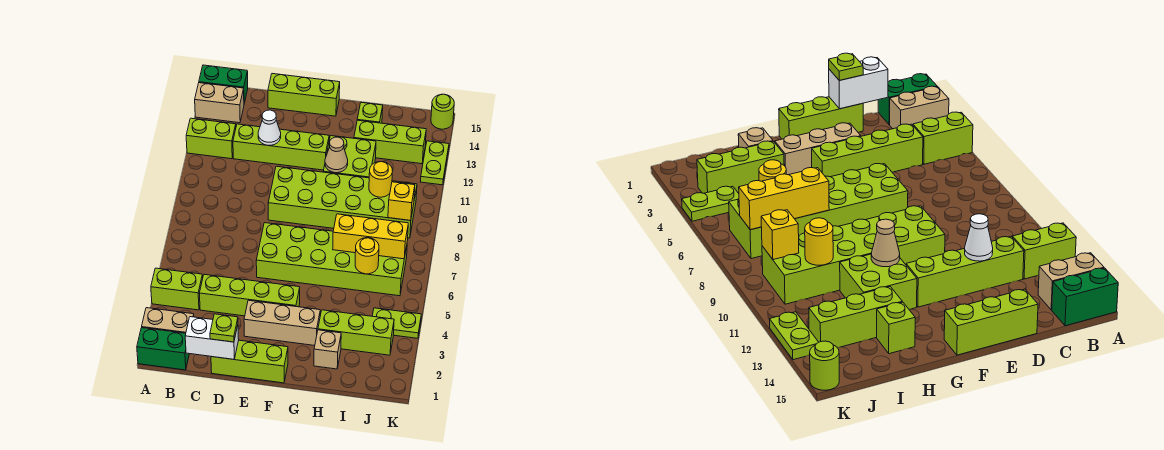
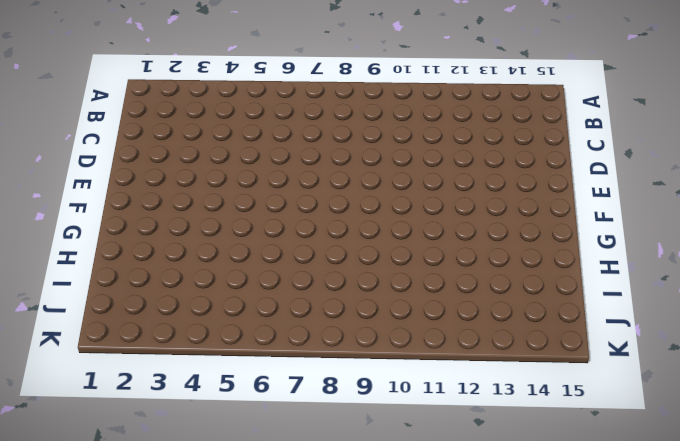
none -> green brick A1:B1 level 1
none -> tan brick A2:B2 level 1
none -> lime brick A4:B4 level 1

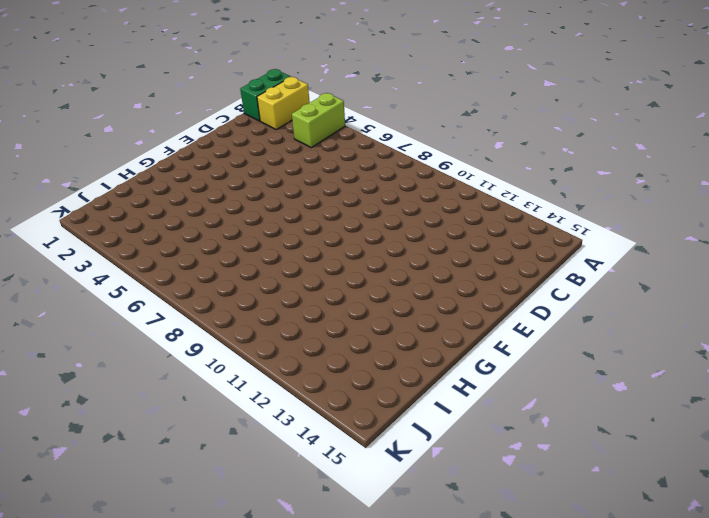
yellow brick A2:B2 level 1 -> tan brick A2:B2 level 1
none -> lime brick A12:B12 level 1
none -> tan brick A14:B14 level 1
none -> green brick A15:B15 level 1

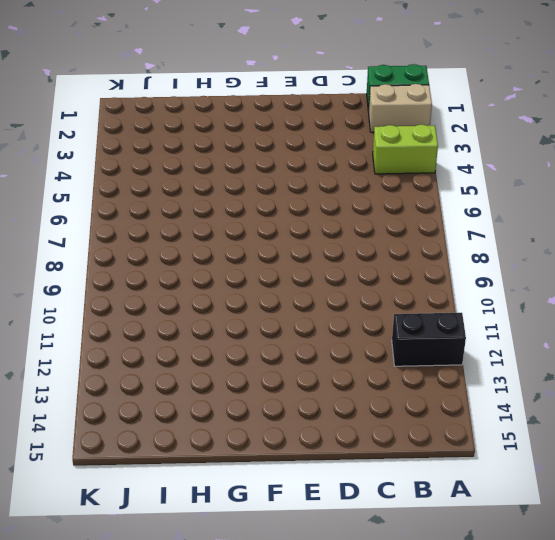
black brick A12:B12 level 1 -> lime brick A12:B12 level 1
none -> tan brick A14:B14 level 1
none -> green brick A15:B15 level 1
none -> lime brick C4:F4 level 1

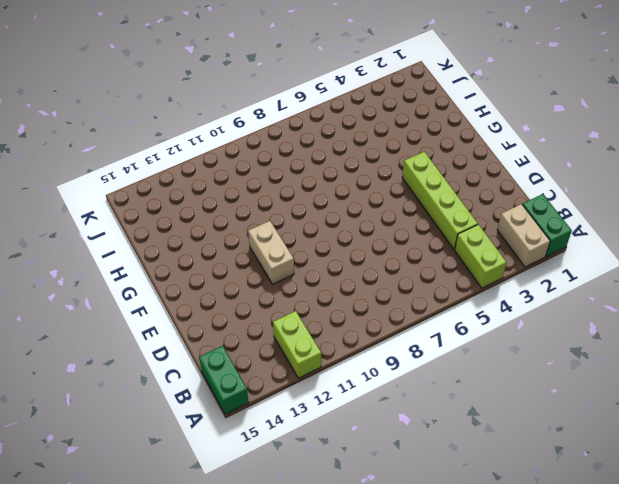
tan brick E11:F11 level 1 -> tan brick A14:B14 level 1
none -> lime brick C12:F12 level 1
none -> lime brick D1:F1 level 1
none -> lime brick D15:F15 level 1

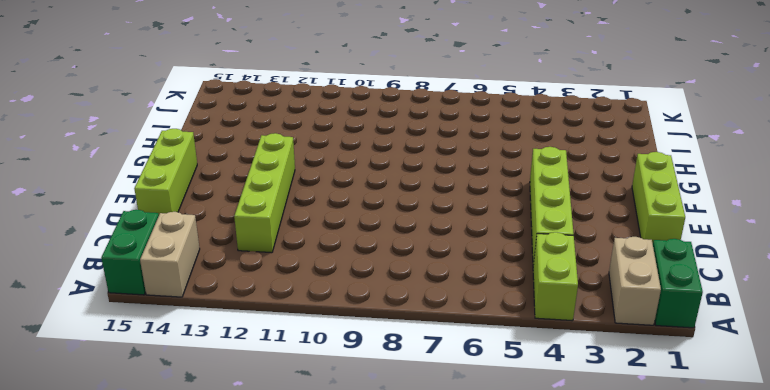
none -> lime brick A12:B12 level 1
none -> tan brick E3:G3 level 1
none -> lime brick E6:J7 level 1

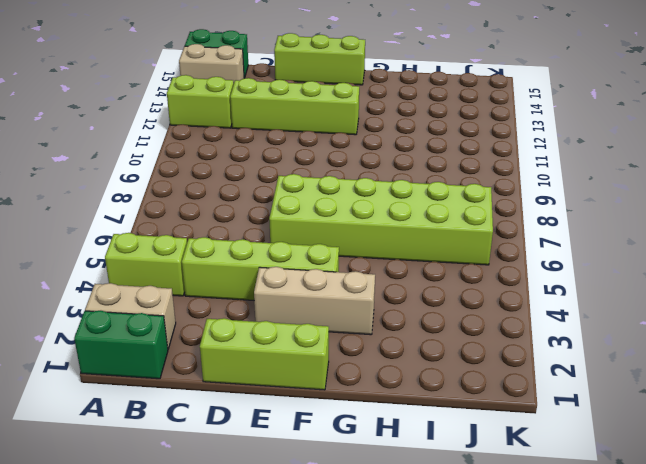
none -> lime brick E9:J10 level 1
none -> lime brick G11:H12 level 1
none -> tan brick H2 level 1

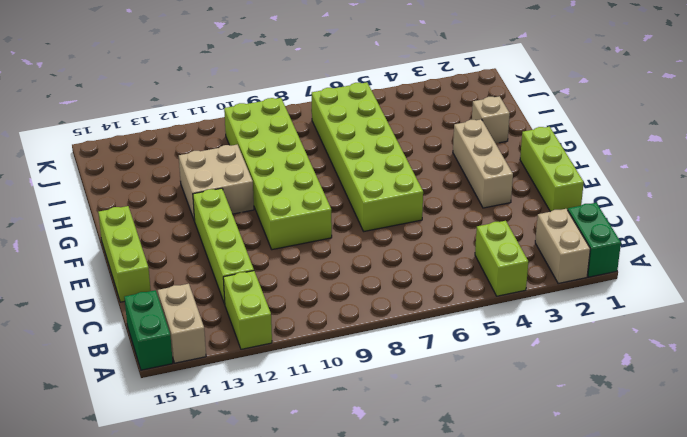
tan brick G11:H12 level 1 -> lime brick G11:H12 level 1
none -> lime brick C4:F4 level 1
none -> lime brick H3:J3 level 1
none -> lime brick H13:J13 level 1

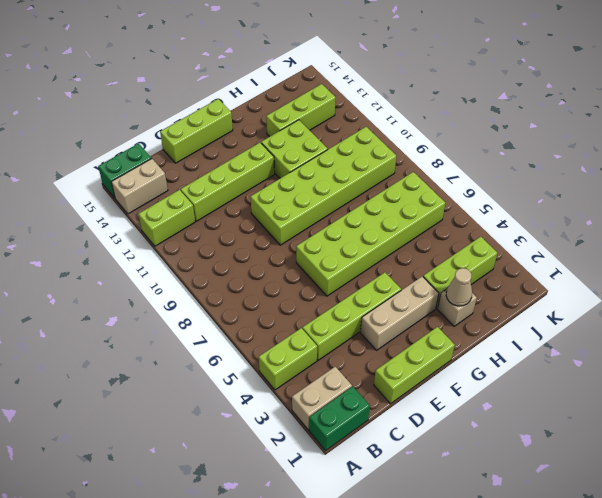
tan cone H2 level 2 -> tan cone G11 level 2
none -> lime brick H14 level 1
none -> lime plate J4:K4 level 1
none -> lime plate K12:K13 level 1

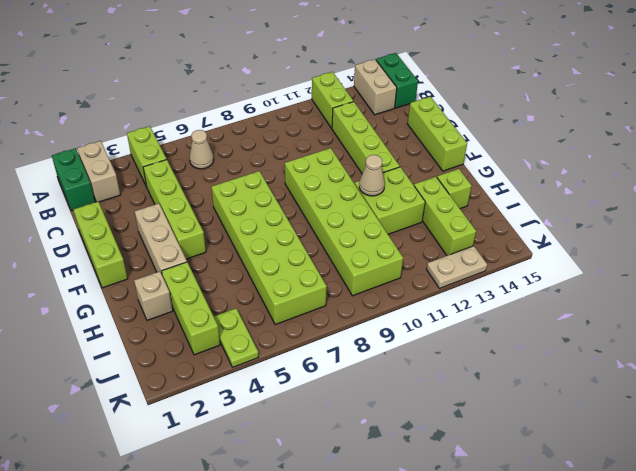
tan cone B6 level 1 -> none
tan plate K12:K13 level 1 -> lime plate K12:K13 level 1
none -> lime round brick K15 level 1
none -> white brick C1:D1 level 2
none -> white cone D12 level 2

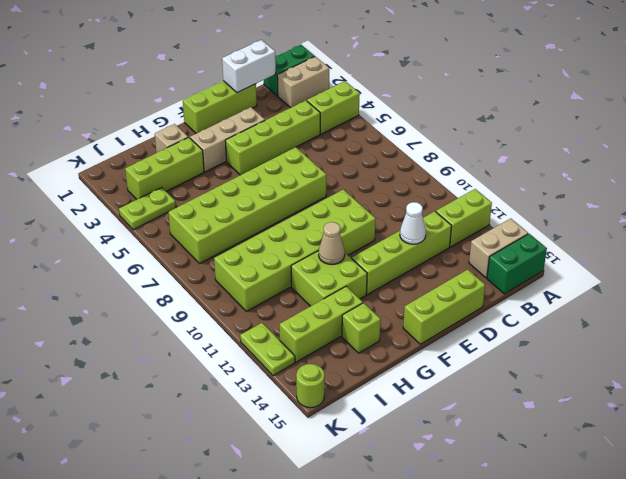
none -> yellow brick H7:J7 level 2
none -> yellow round brick I6 level 2
none -> yellow round brick I10 level 2

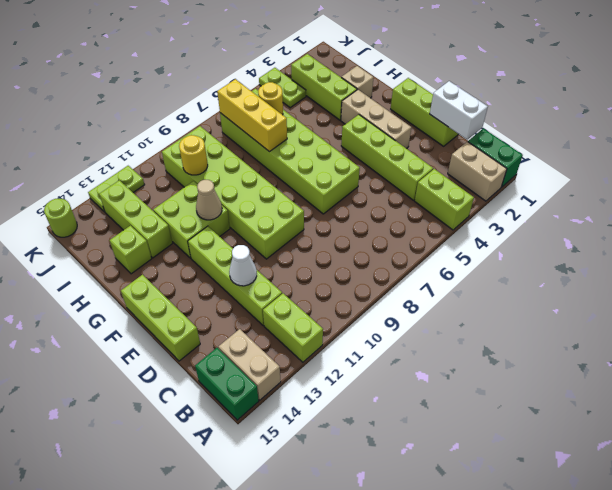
none -> yellow brick J9 level 2
none -> lime plate D1 level 3

